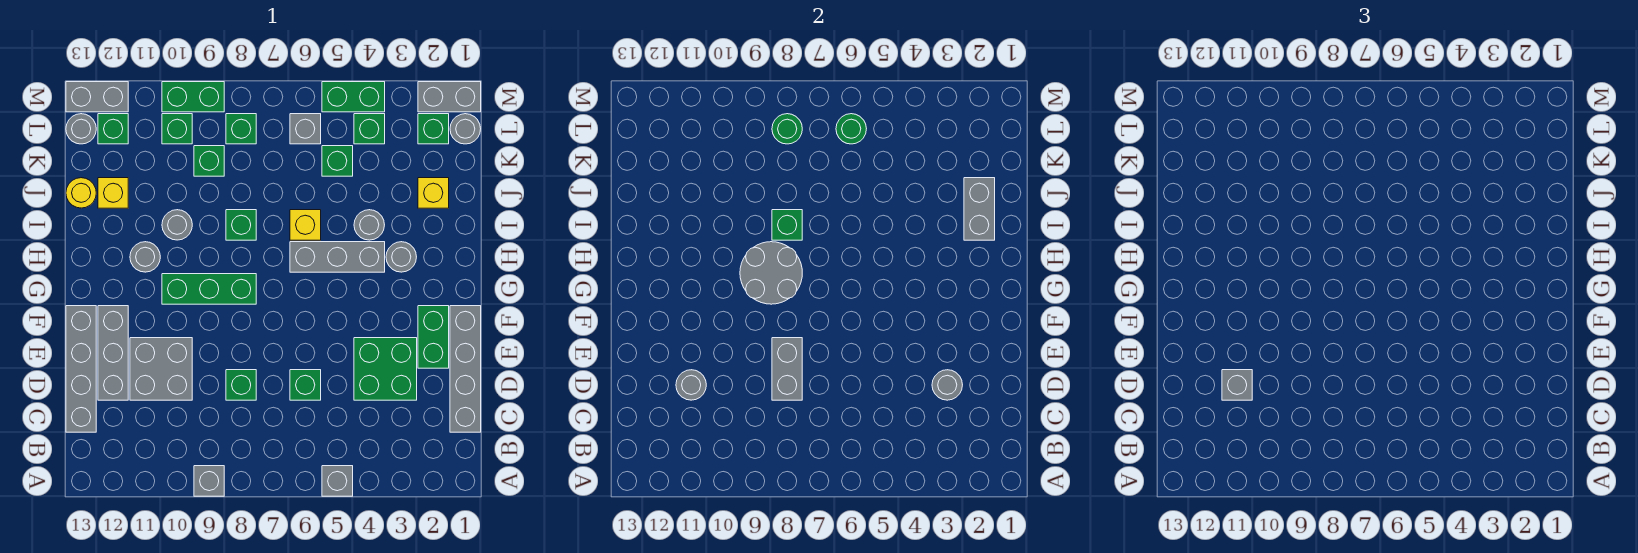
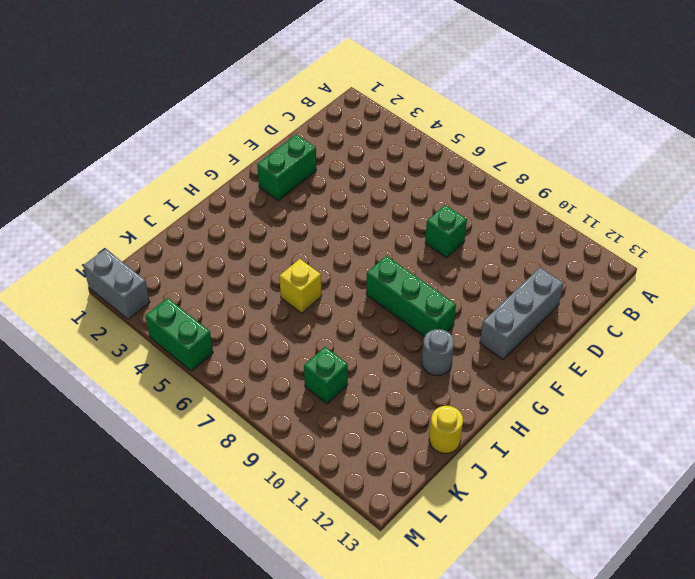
none -> grey brick A5 level 1
none -> grey brick A9 level 1
none -> grey brick C1:F1 level 1
none -> grey brick C13:F13 level 1

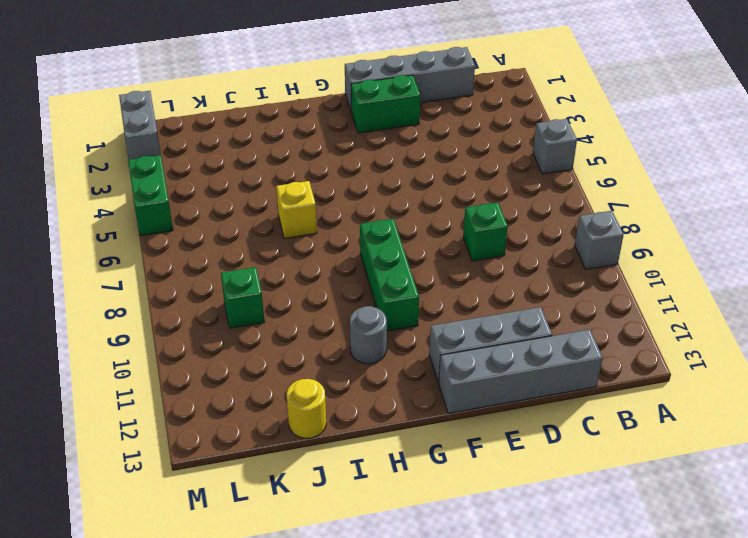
none -> green brick D3:E4 level 1
none -> green brick D6 level 1
none -> grey brick D10:E11 level 1
none -> grey round brick H3 level 1

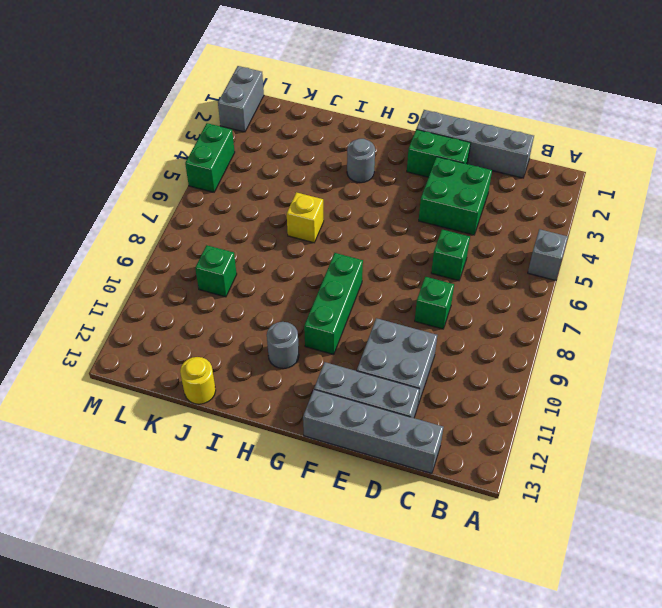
none -> grey brick A9 level 1
none -> grey brick H4:H6 level 1
none -> grey round brick I4 level 1
none -> green brick I8 level 1

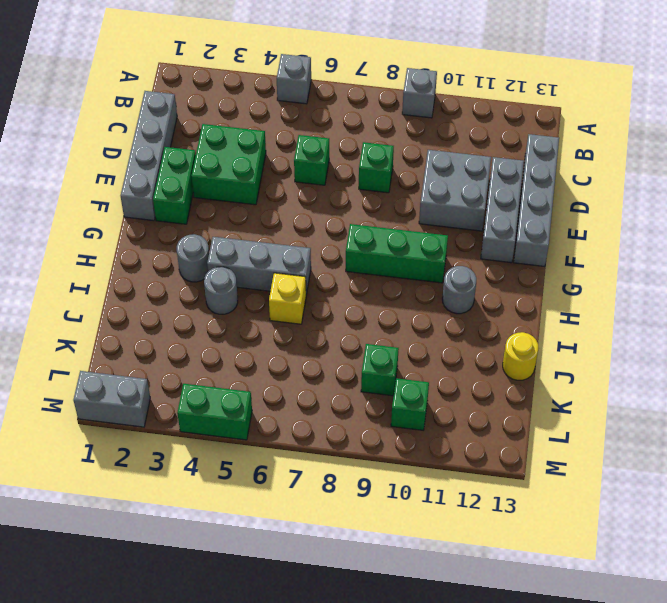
none -> green brick I8 level 1
none -> grey round brick I10 level 1
none -> yellow brick J2 level 1
none -> yellow brick J12 level 1

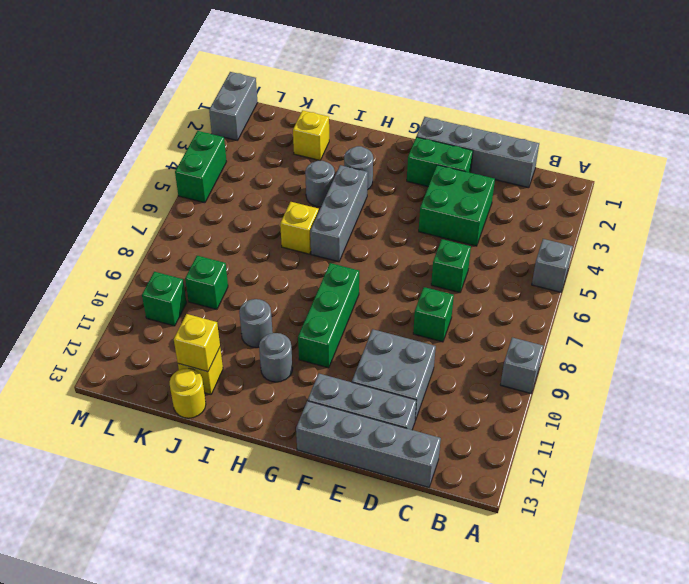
yellow brick J12 level 2 -> none
none -> green brick I8 level 1
none -> green brick K5 level 1
none -> grey round brick L1 level 1
none -> green brick L2 level 1

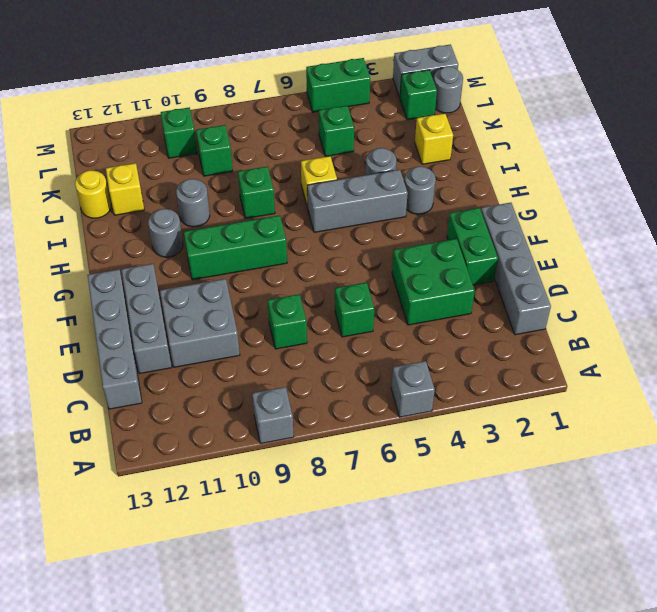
none -> green brick L4 level 1
none -> grey brick L6 level 1
none -> green brick L8 level 1
none -> green brick L12 level 1

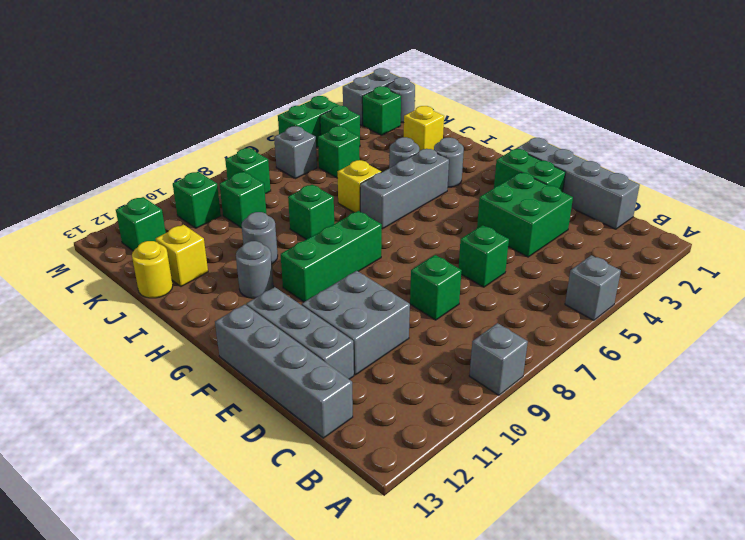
none -> grey round brick L13 level 1
none -> green brick M9:M10 level 1
none -> grey brick M12:M13 level 1
none -> grey round brick D3 level 2

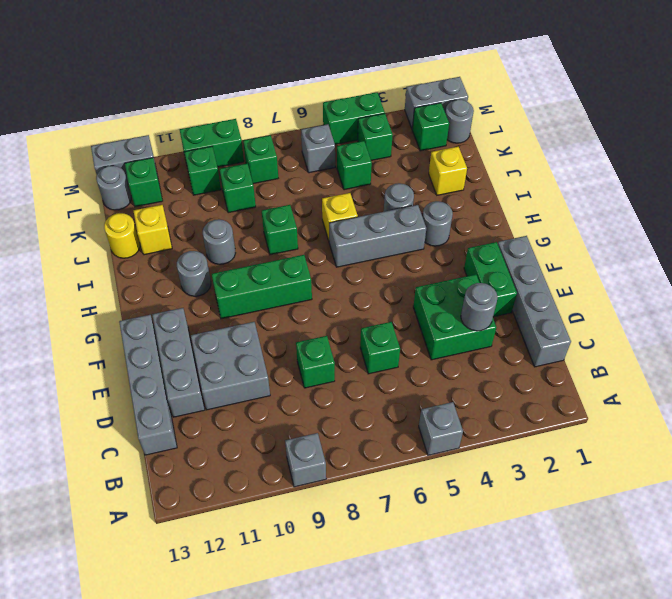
none -> grey brick D8:E8 level 2
none -> grey round brick D11 level 2
none -> grey round brick G8:H9 level 2
none -> grey brick I2:J2 level 2

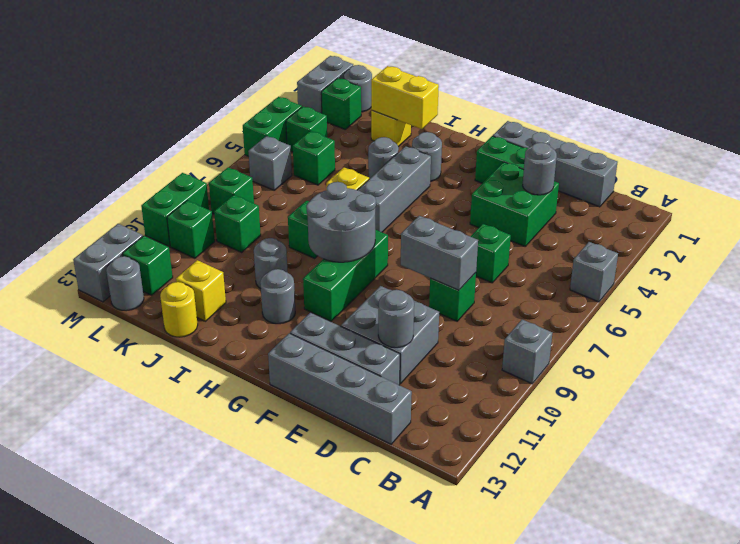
yellow brick I2:J2 level 2 -> grey brick I2:J2 level 2
none -> green brick I8 level 2
none -> green round brick L6 level 2
none -> green round brick L8 level 2
none -> grey brick D11 level 3

